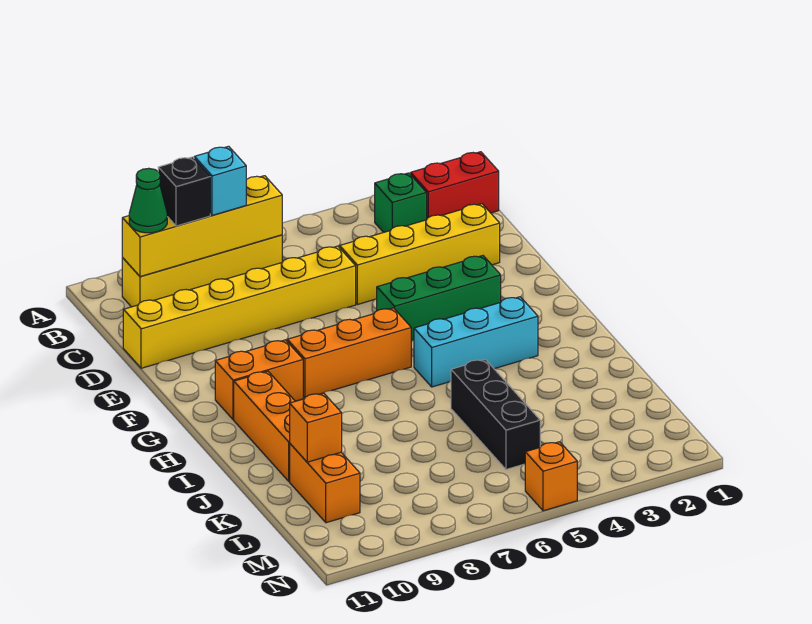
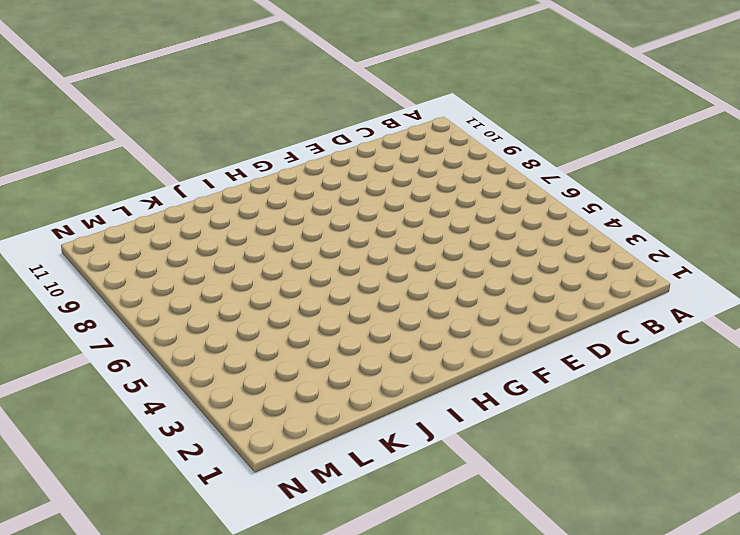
none -> red brick B1:B2 level 1
none -> green brick B3 level 1
none -> yellow brick B7:B10 level 1

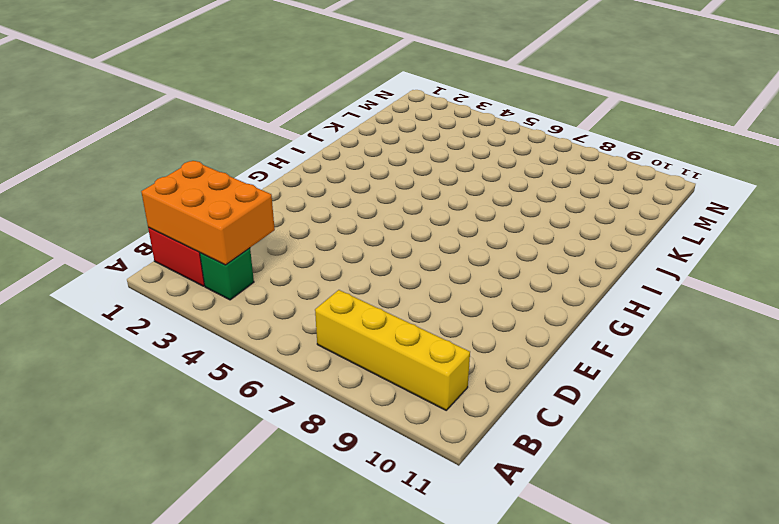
orange brick B1:C3 level 2 -> none
none -> yellow brick D2:D5 level 1
none -> yellow brick D6:D11 level 1
none -> green brick F3:F5 level 1

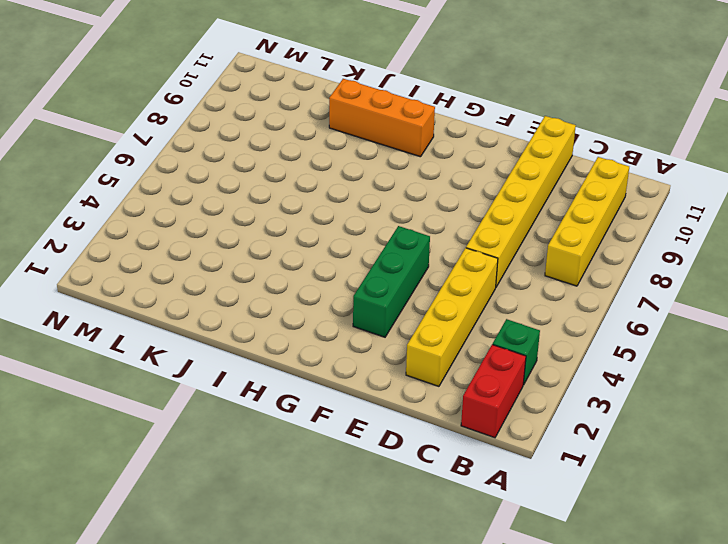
none -> orange brick G6:G8 level 1
none -> orange brick G9:G10 level 1
none -> cyan brick H3:H5 level 1

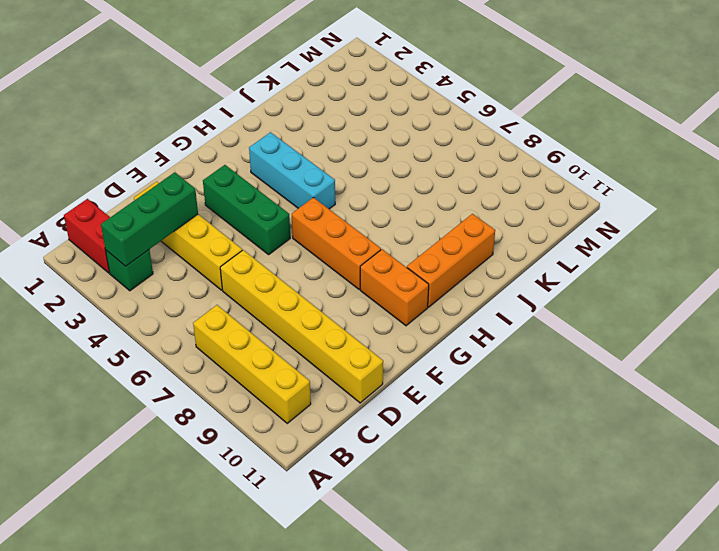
green brick B3:D3 level 2 -> none
none -> black brick J5:L5 level 1
none -> orange brick K10:L10 level 1
none -> orange brick N5 level 1

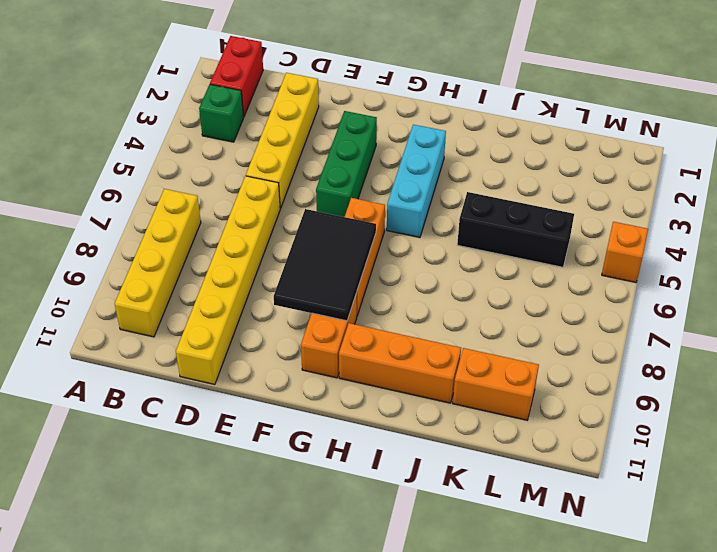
black tile F7:G9 level 2 -> none
none -> yellow brick B7:B10 level 2
none -> orange brick K10 level 2
none -> cyan brick B8 level 3

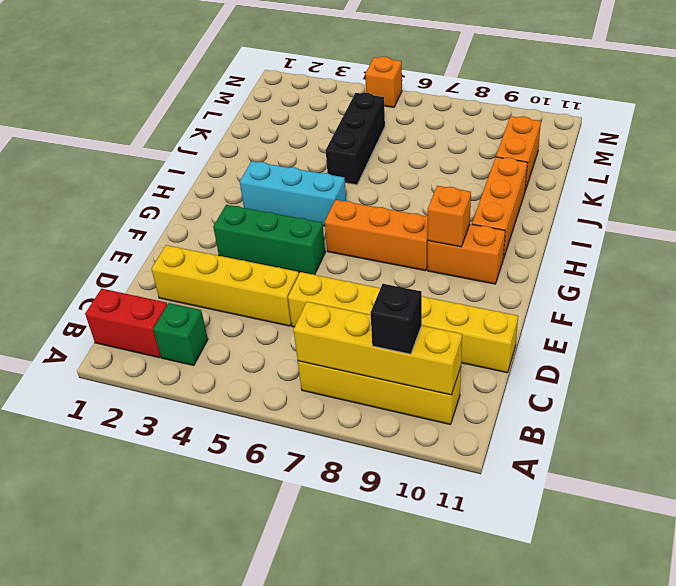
orange brick G9 level 2 -> orange brick K10 level 2
none -> cyan brick B8 level 3
none -> green cone B10 level 3

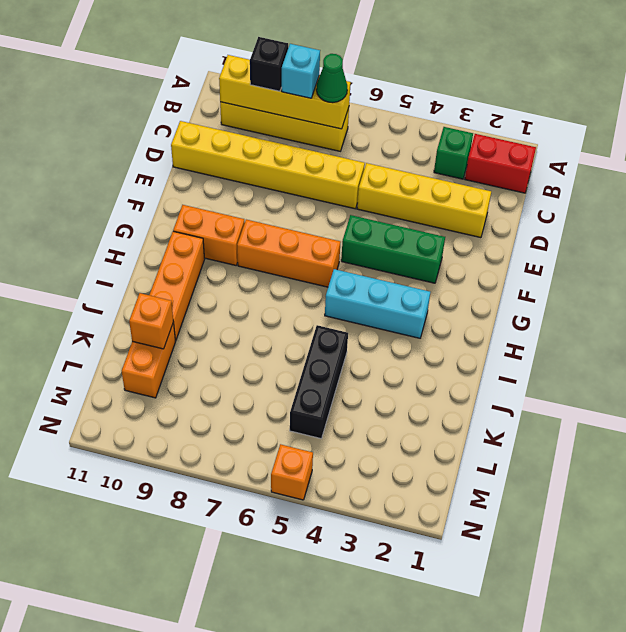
green cone B7 level 3 -> green cone B10 level 3

